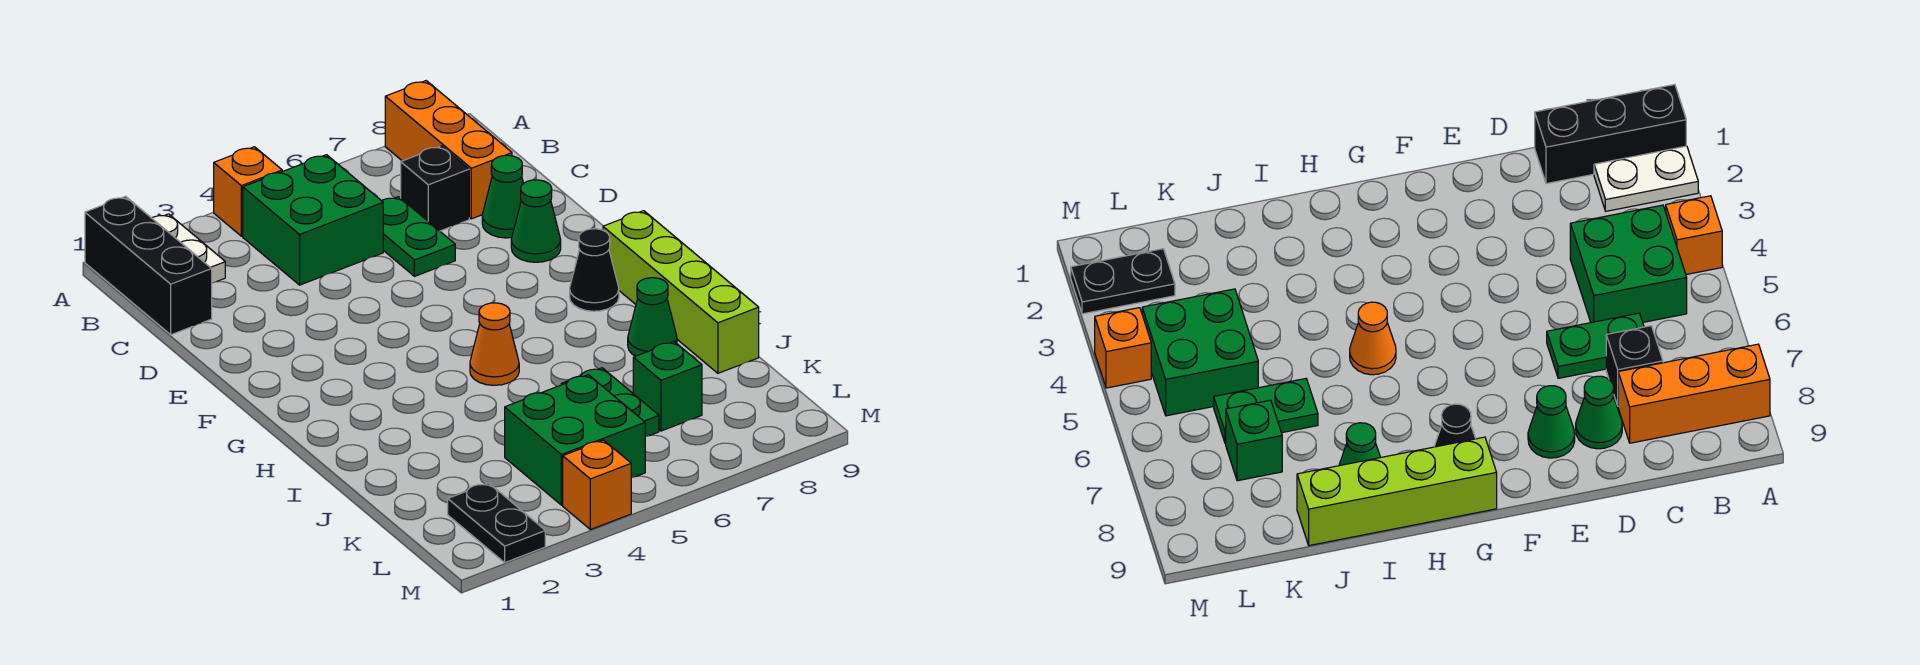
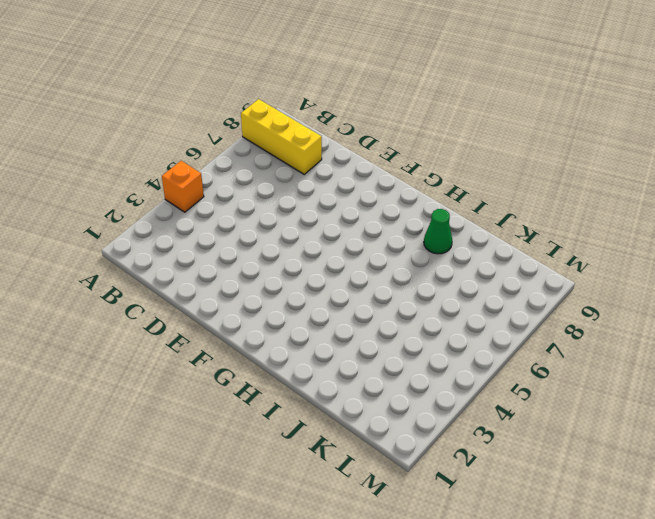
yellow brick A8:C8 level 1 -> orange brick A8:C8 level 1
none -> black brick A1:C1 level 1
none -> white plate A2:B2 level 1
none -> green brick B4:C5 level 1

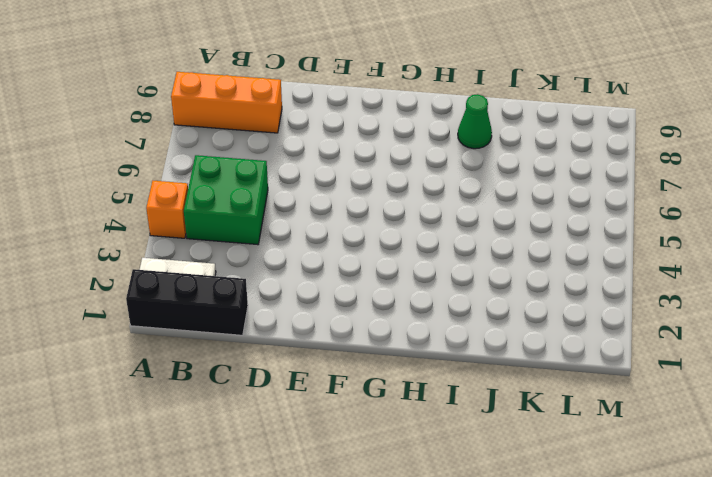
none -> green plate C6:D6 level 1
none -> black brick C7 level 1
none -> green cone D8 level 1

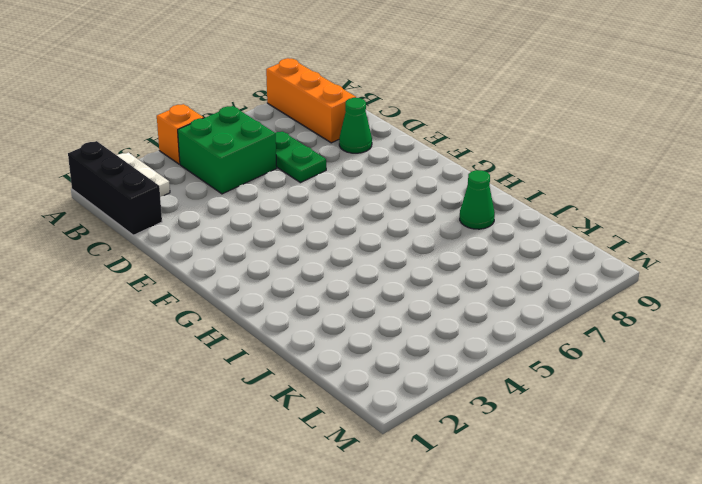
none -> black brick C7 level 1
none -> green cone E8 level 1
none -> black cone G8 level 1

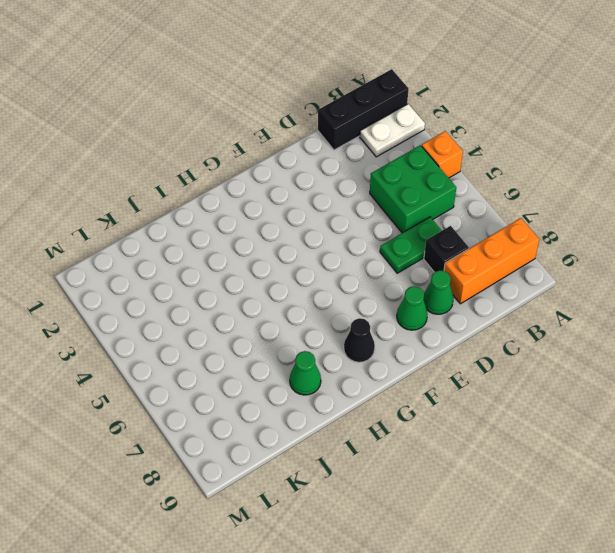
none -> lime brick G9:J9 level 1
none -> orange cone H5 level 1
none -> green plate J6:K6 level 1

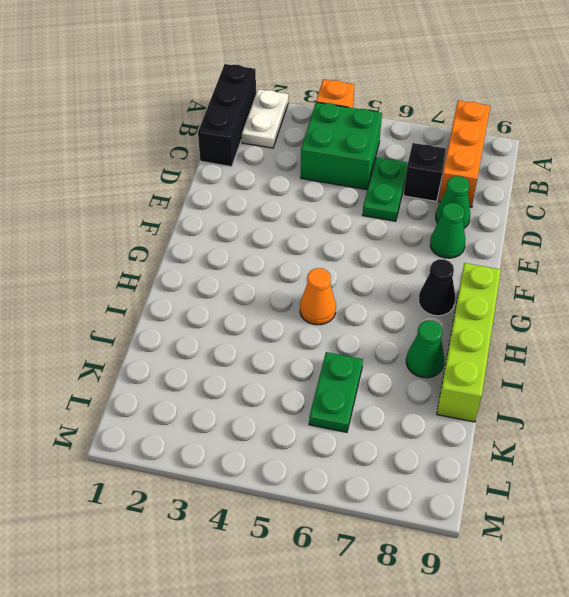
none -> green brick K4:L5 level 1
none -> green brick K7 level 1
none -> black plate L2:M2 level 1

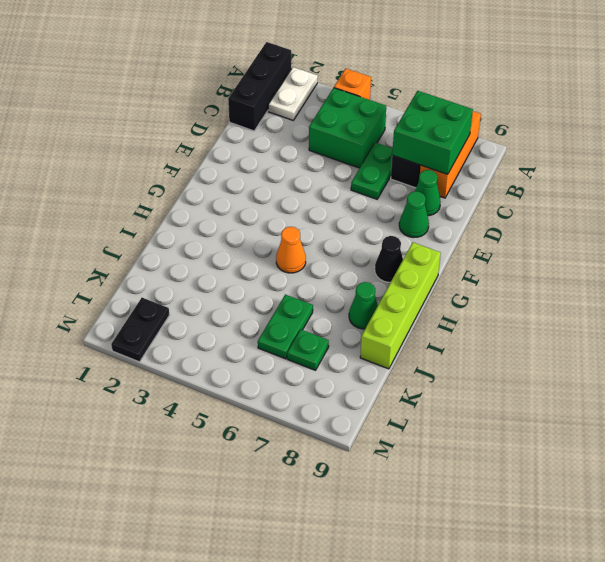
green brick B7:C8 level 2 -> green brick K4:L5 level 1
green plate K7 level 1 -> green brick K7 level 1
none -> orange brick M4 level 1

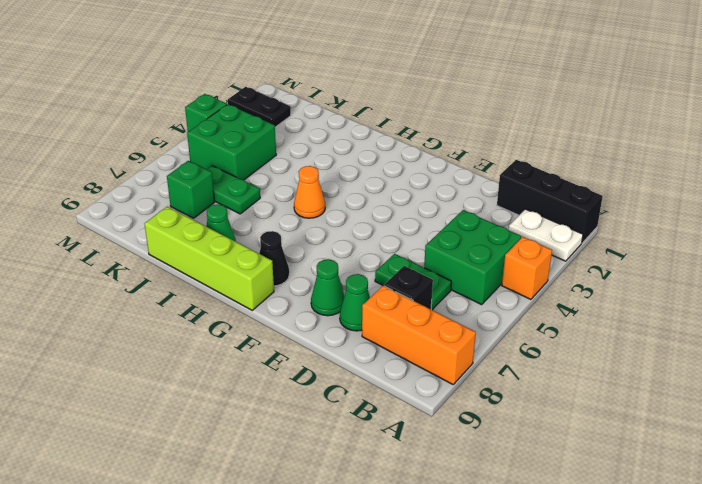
green brick M4 level 1 -> orange brick M4 level 1

